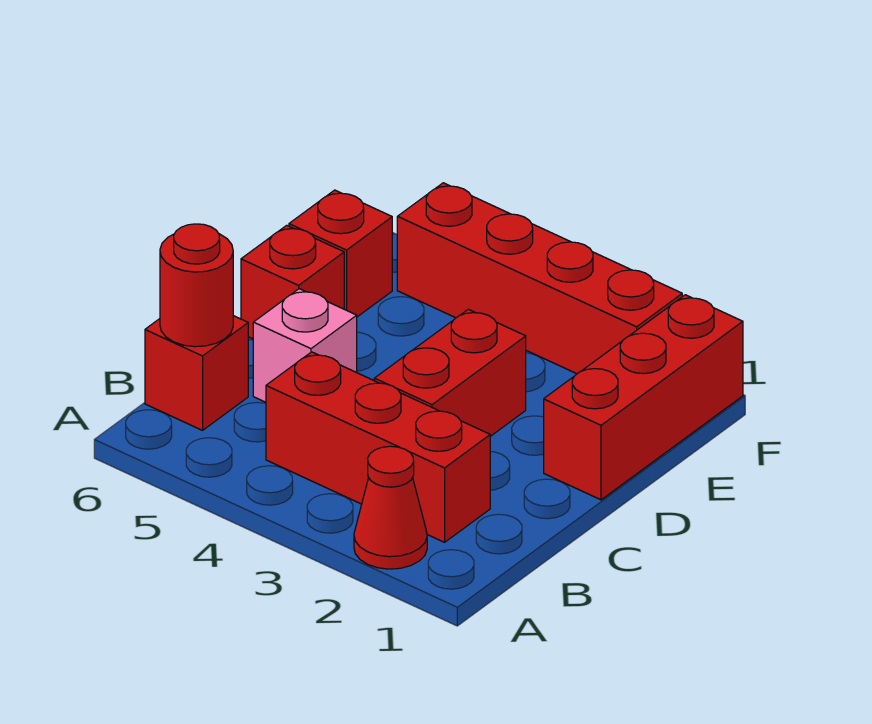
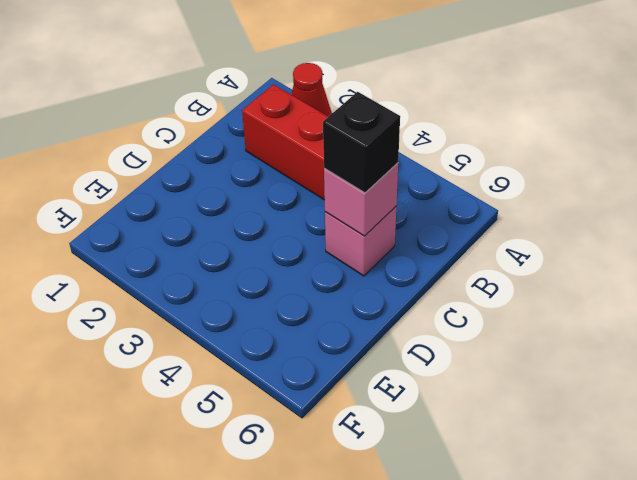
pink brick C5 level 2 -> none
black brick C5 level 3 -> none
none -> red brick B6 level 1
none -> red brick C3:D3 level 1

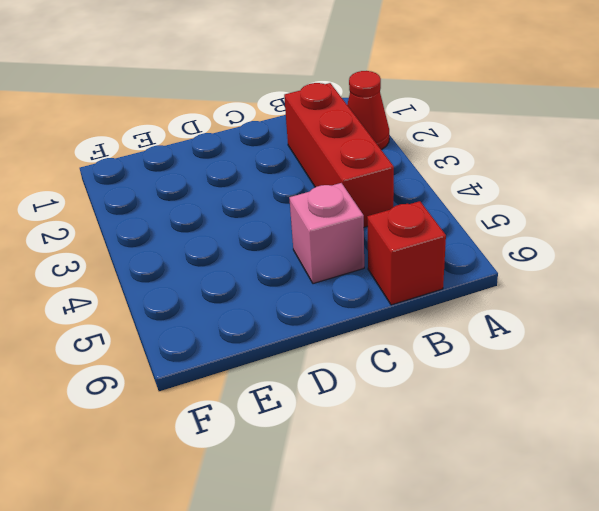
none -> red brick C3:D3 level 1
none -> red brick D1:F1 level 1

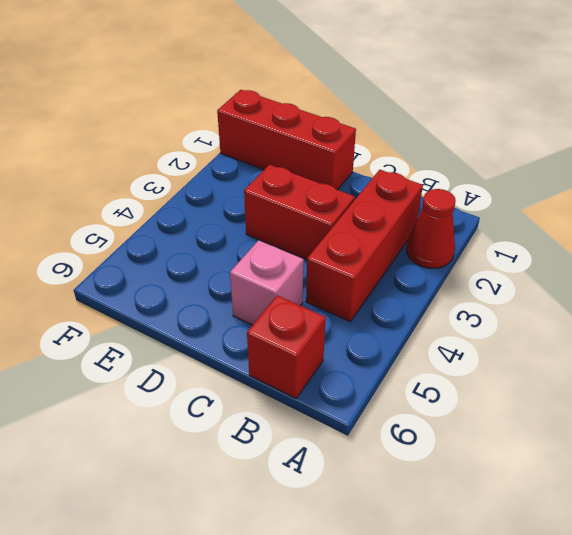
none -> red brick D6 level 1
none -> red brick E6 level 1

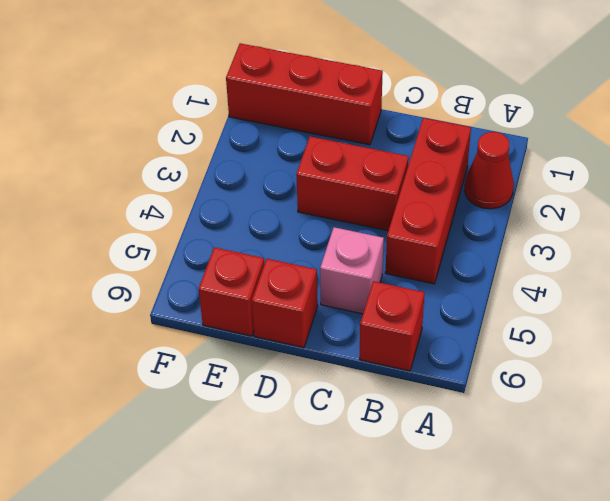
none -> red brick F2:F5 level 1
none -> red round brick B6 level 2

